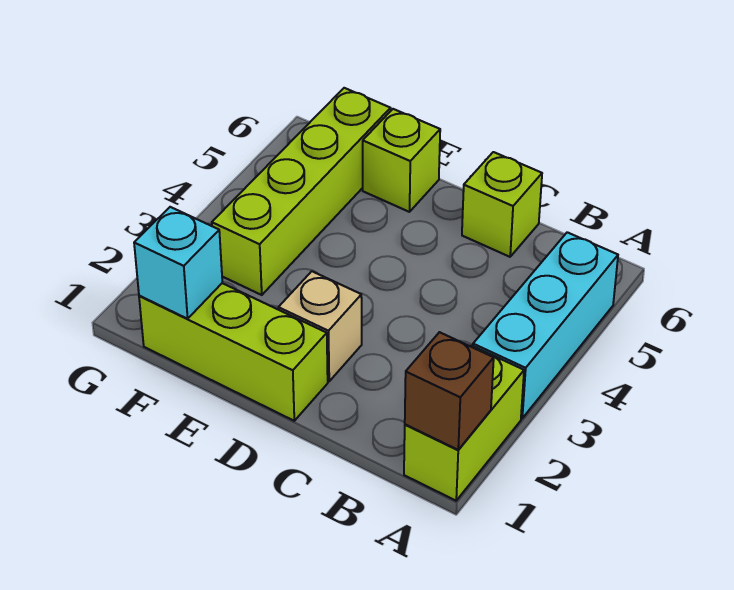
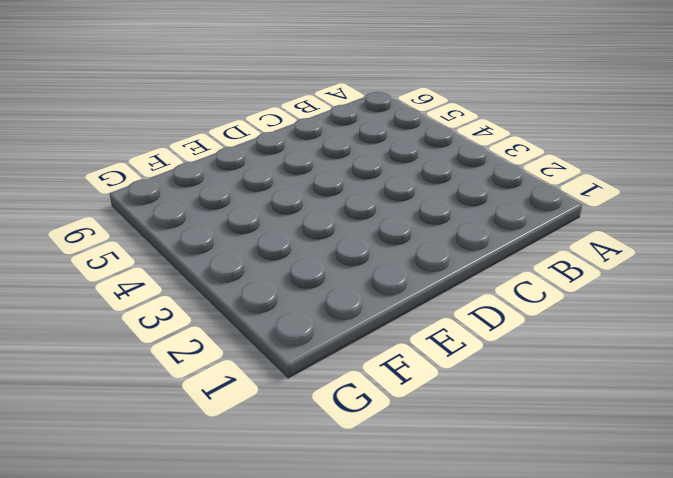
none -> lime brick A1:A2 level 1
none -> cyan brick A3:A5 level 1

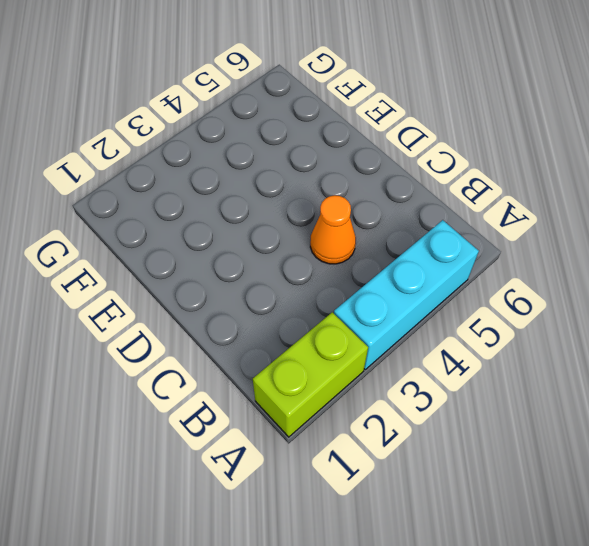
orange cone C4 level 1 -> none
none -> lime brick C6 level 1
none -> lime brick D1:F1 level 1

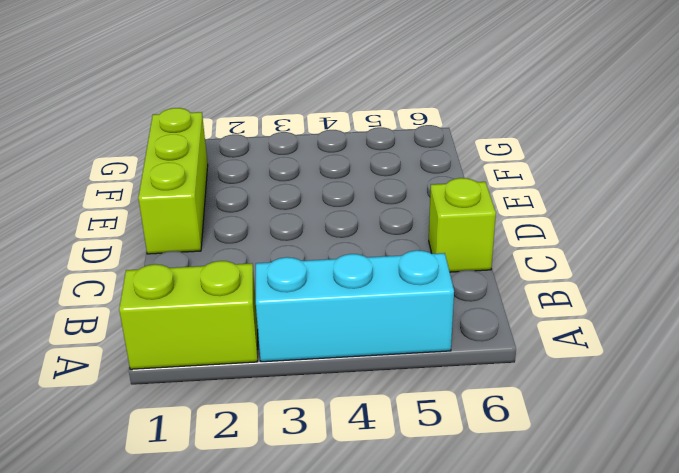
none -> tan brick D2 level 1
none -> lime brick E6 level 1

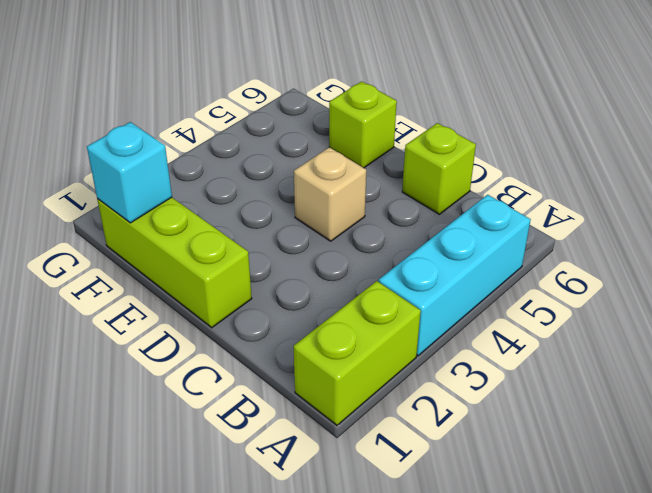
tan brick D4 level 1 -> tan brick D2 level 1
none -> lime brick F3:F6 level 1
none -> brown brick A1 level 2

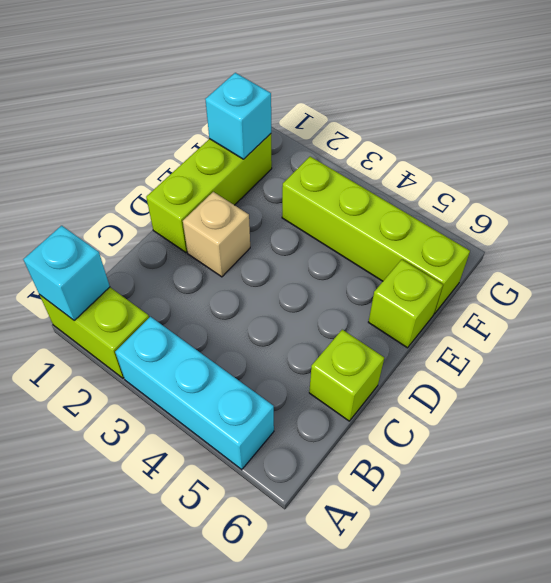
cyan brick A1 level 2 -> brown brick A1 level 2

